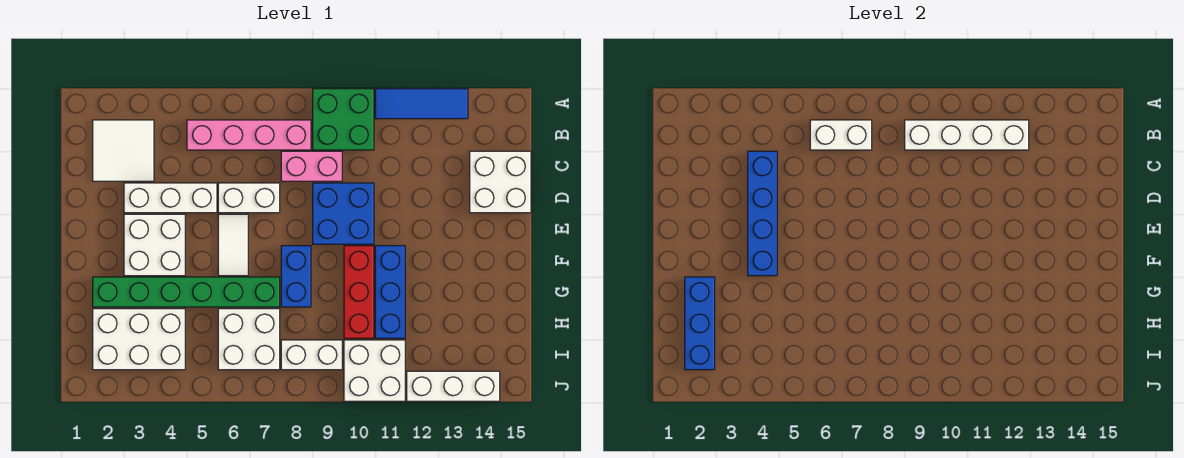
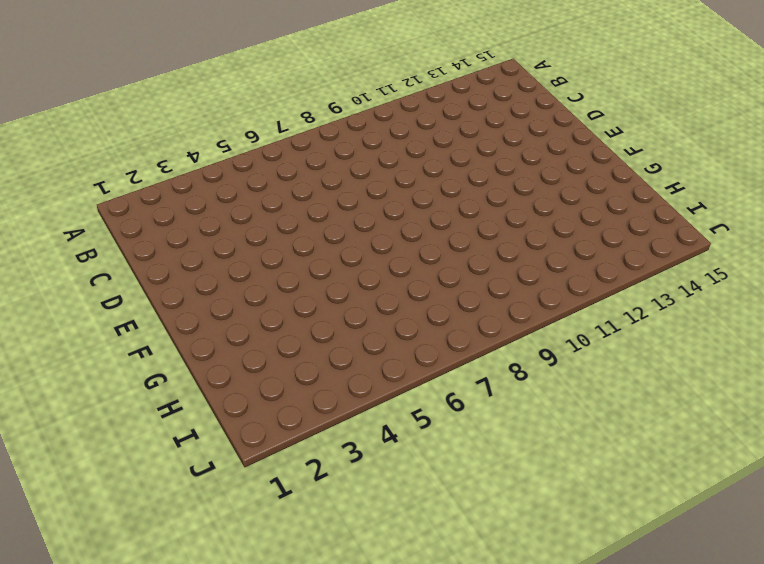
none -> green brick A9:B10 level 1
none -> blue tile A11:A13 level 1
none -> white tile B2:C3 level 1

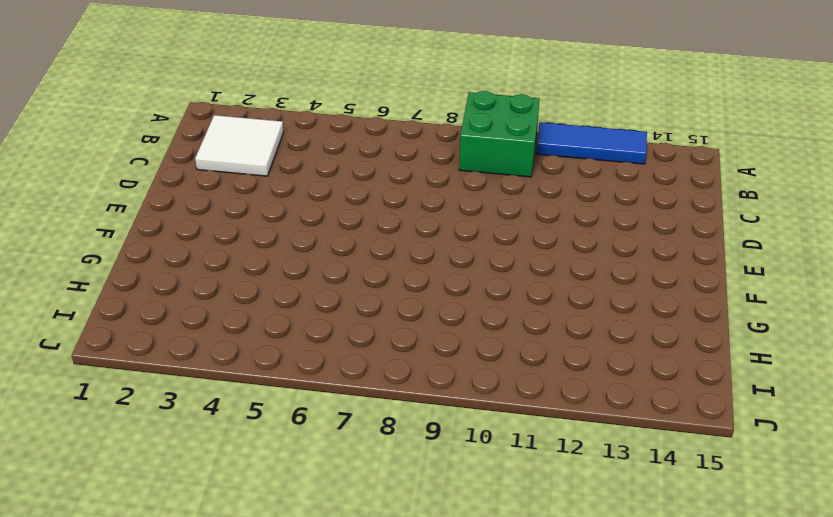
none -> pink brick B5:B8 level 1
none -> pink brick C8:C9 level 1
none -> white brick C14:D15 level 1

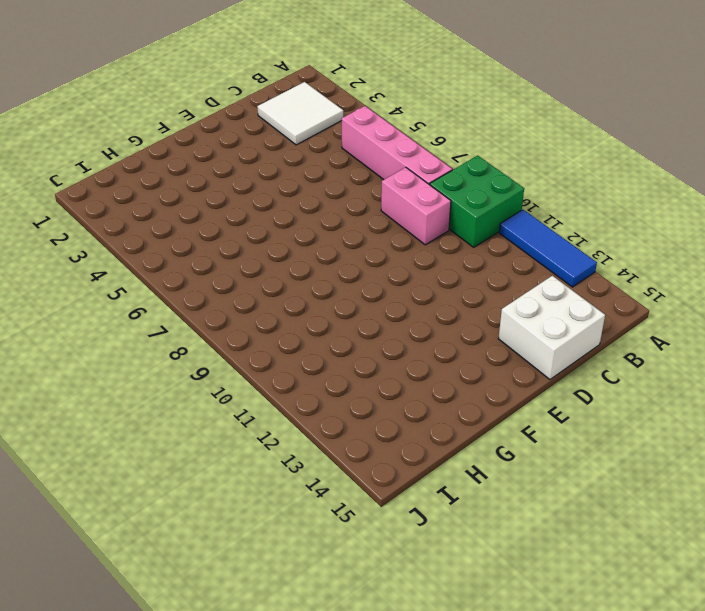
none -> white brick D3:D5 level 1
none -> white brick D6:D7 level 1
none -> blue brick D9:E10 level 1

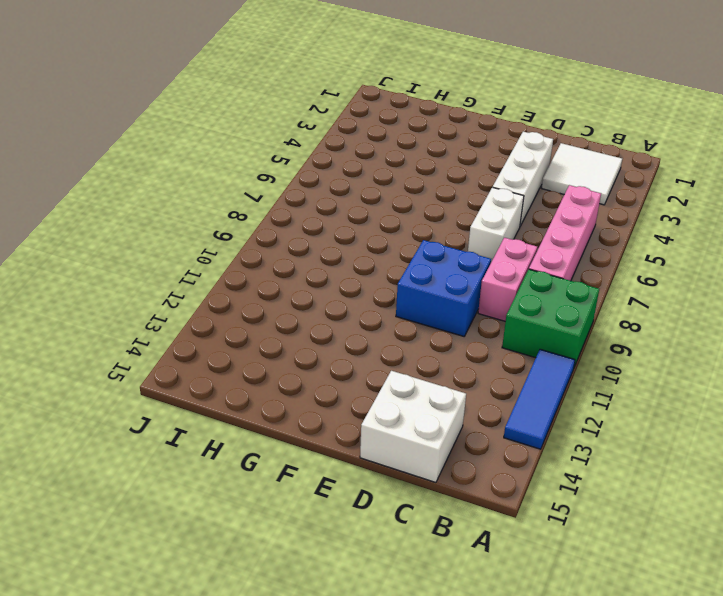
none -> white brick E3:F4 level 1
none -> white tile E6:F6 level 1
none -> blue brick F8:G8 level 1

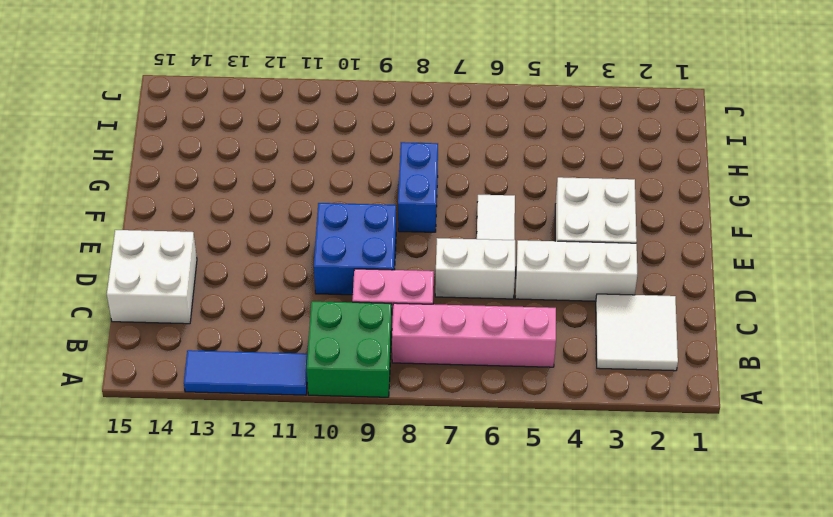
none -> red brick F10:H10 level 1
none -> blue brick F11:H11 level 1
none -> green brick G2:G7 level 1

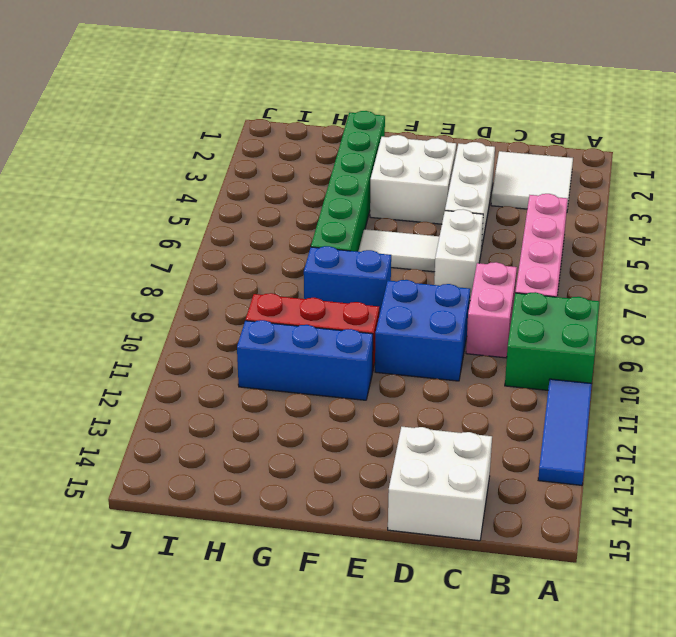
none -> white brick H2:I4 level 1
none -> white brick H6:I7 level 1
none -> white brick I8:I9 level 1

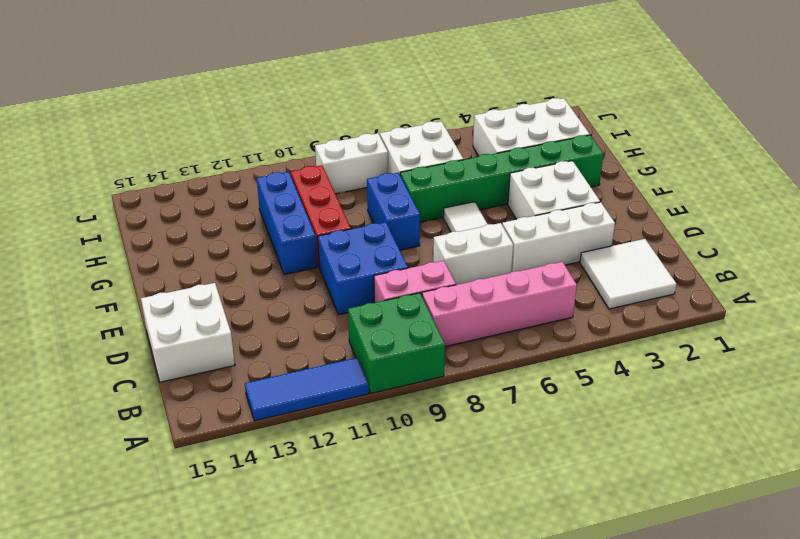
none -> white brick I10:J11 level 1
none -> white brick J12:J14 level 1
none -> white brick B6:B7 level 2

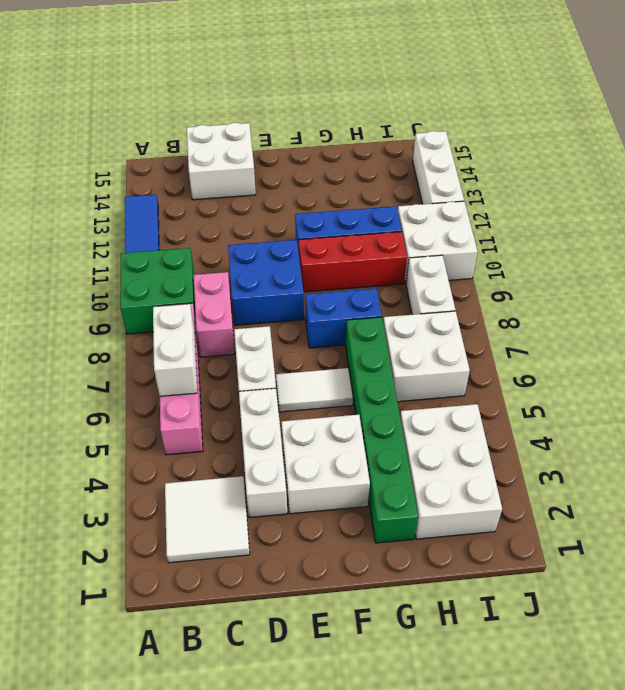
none -> white brick B9:B12 level 2
none -> blue brick C4:F4 level 2
none -> blue brick G2:I2 level 2

